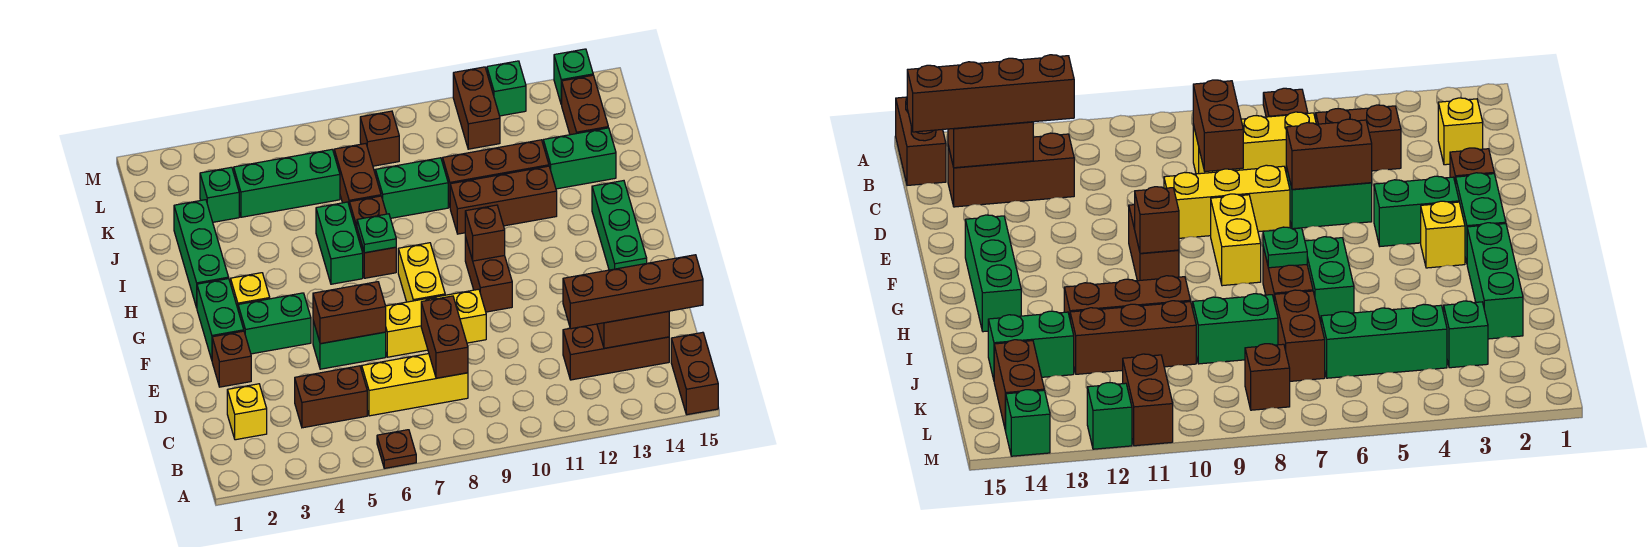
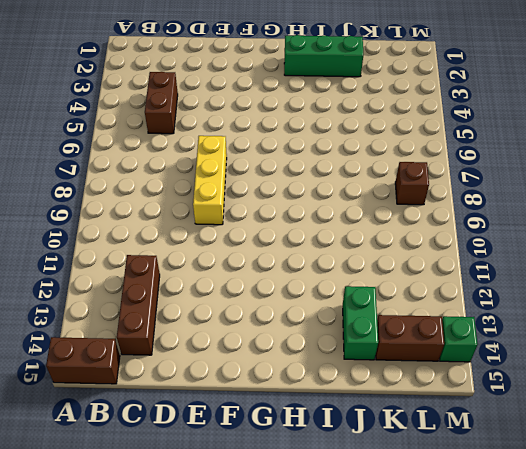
none -> brown plate A6 level 1
none -> yellow brick C2 level 1
none -> yellow brick C6:C8 level 1
none -> brown brick E2 level 1

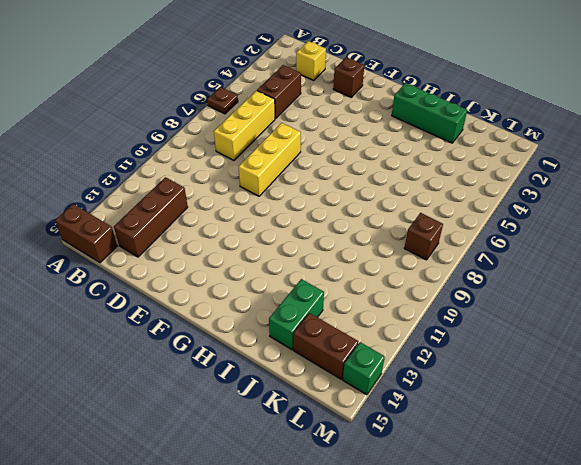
none -> green brick E5:E6 level 1
none -> green brick F2:G2 level 1
none -> green brick F3:F4 level 1
none -> yellow brick F8:G8 level 1

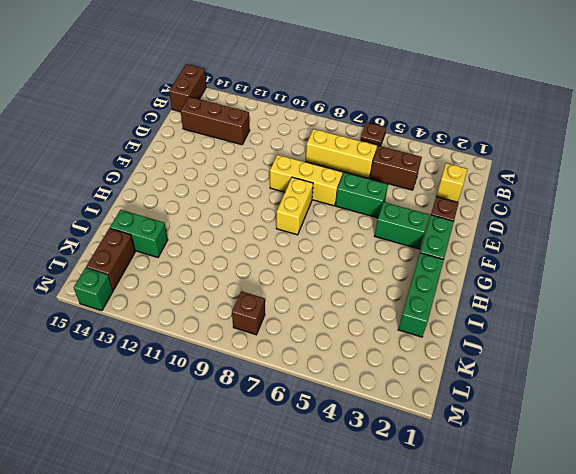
none -> brown brick F10:G10 level 1
none -> green brick F14:H14 level 1
none -> yellow brick G3 level 1
none -> green brick H6:I6 level 1

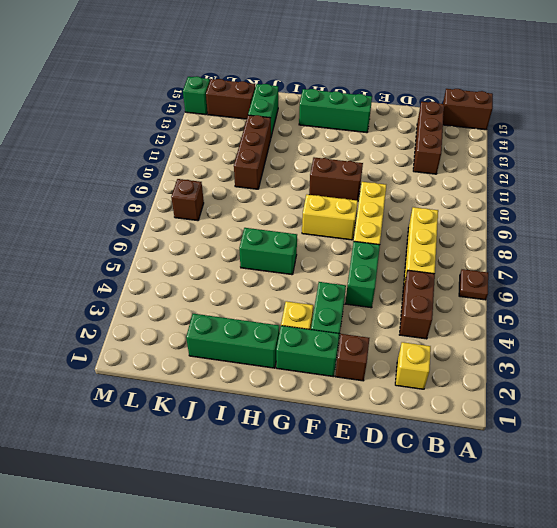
none -> brown brick H7:I7 level 1
none -> brown brick I10:I12 level 1
none -> brown brick J7:K7 level 1
none -> green brick J8:J9 level 1

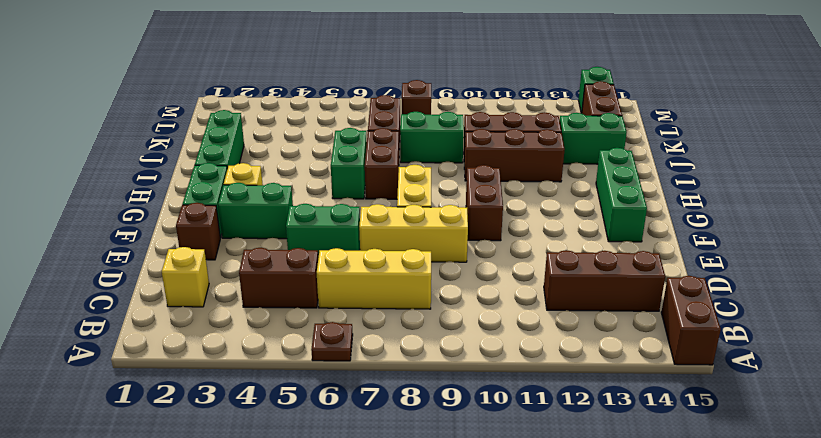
none -> green brick K3 level 1
none -> green brick K4:K6 level 1
none -> brown brick L11:M11 level 1
none -> green brick M12 level 1

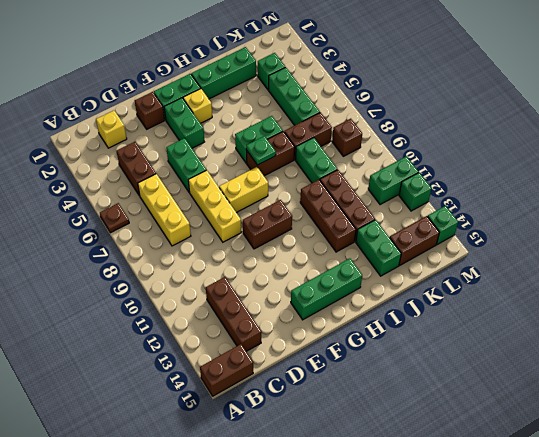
green brick L11:M11 level 1 -> brown brick L11:M11 level 1
none -> brown brick C8:D8 level 2
none -> brown brick C13:C14 level 2
none -> brown brick E5:E6 level 2
none -> brown brick G10 level 2

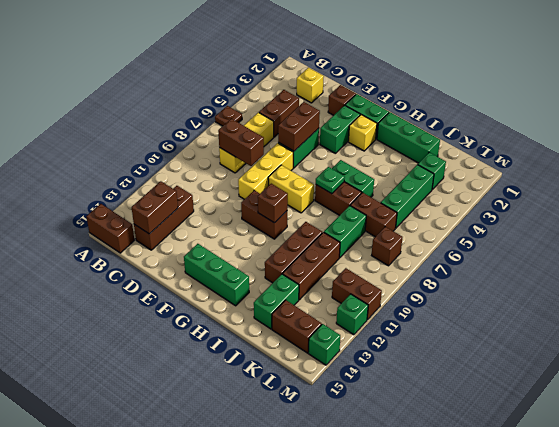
none -> brown brick C12:C15 level 3

